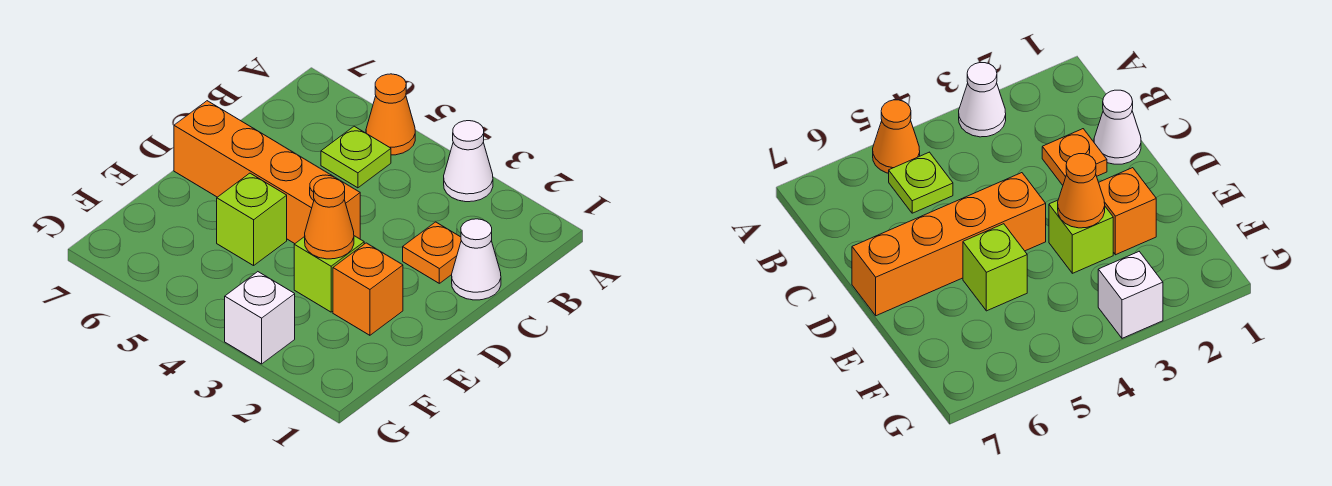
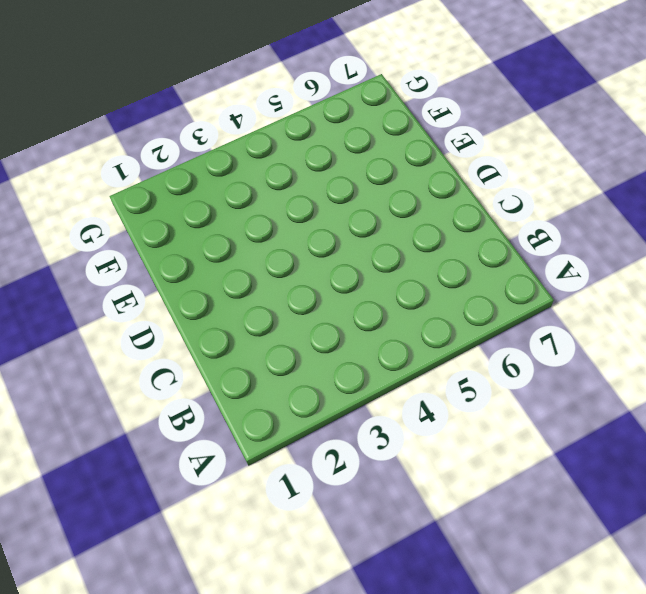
none -> white cone A3 level 1
none -> orange cone A5 level 1

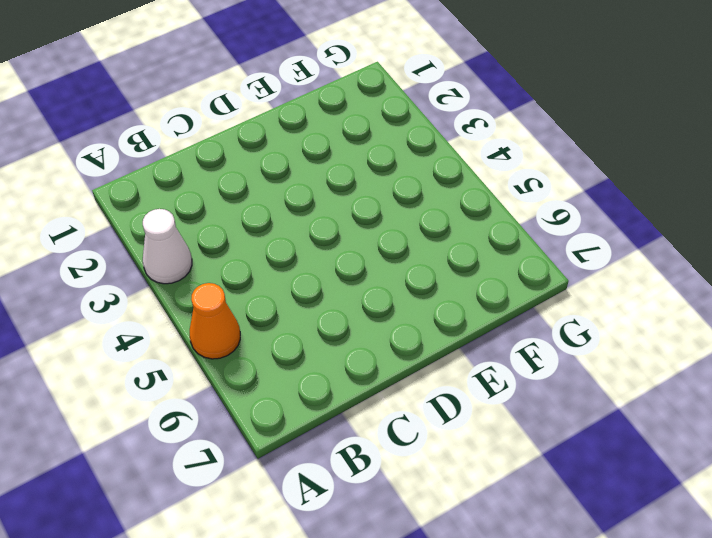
none -> lime plate B5 level 1
none -> white cone C1 level 1

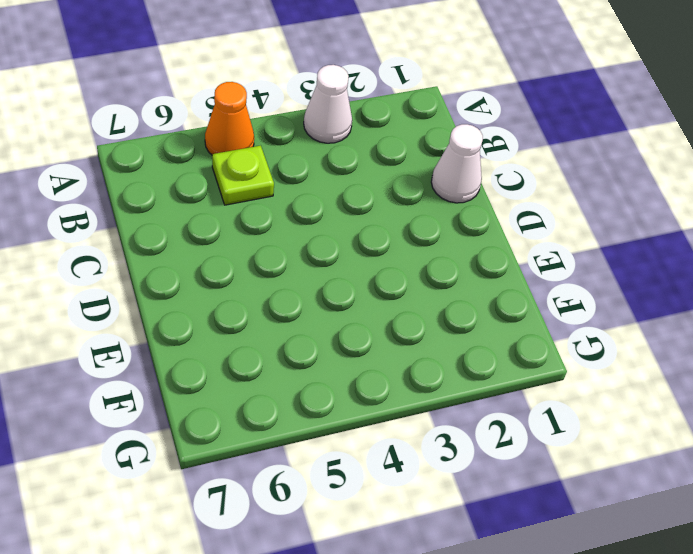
none -> orange plate C2 level 1
none -> orange brick D4:D7 level 1

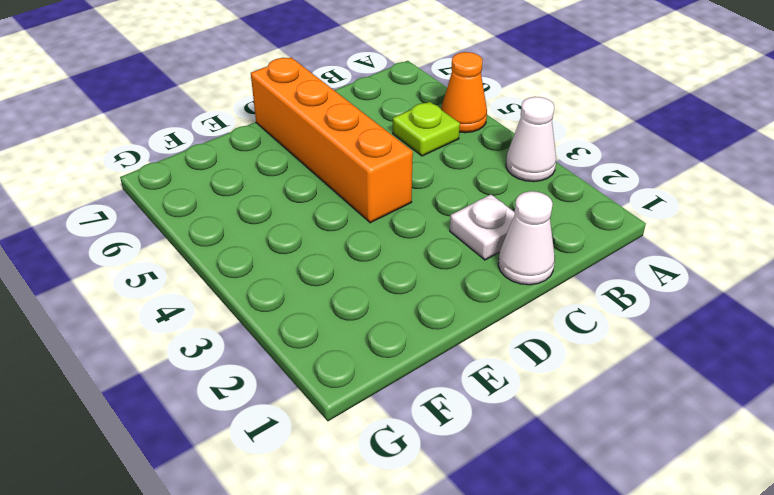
white plate C2 level 1 -> orange plate C2 level 1
none -> orange brick E2 level 1
none -> lime brick E3 level 1

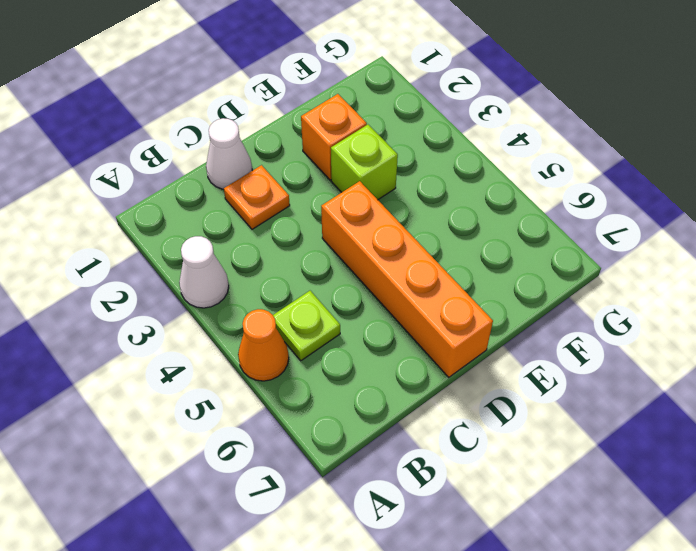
none -> lime brick E5 level 1
none -> white brick G3 level 1

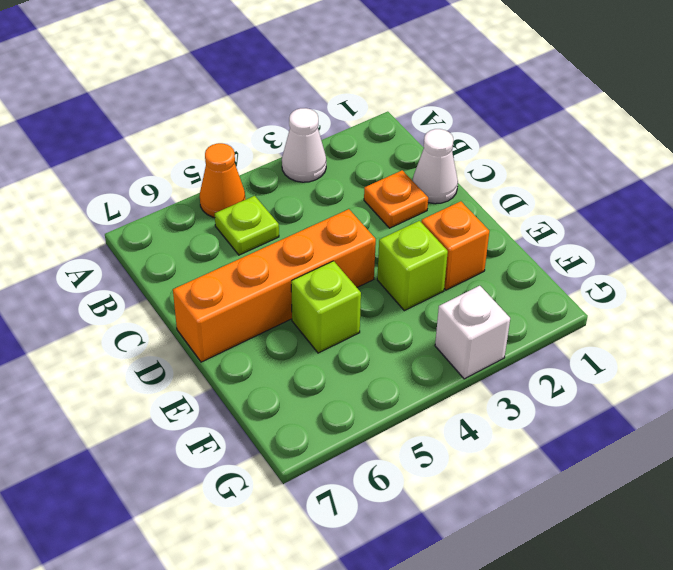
none -> orange cone E3 level 2

